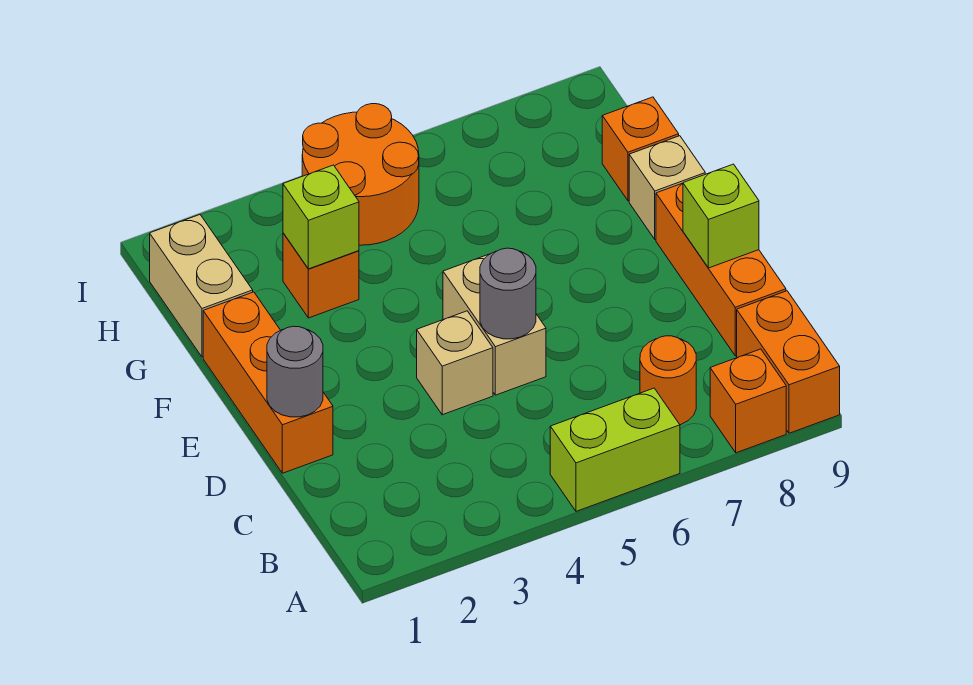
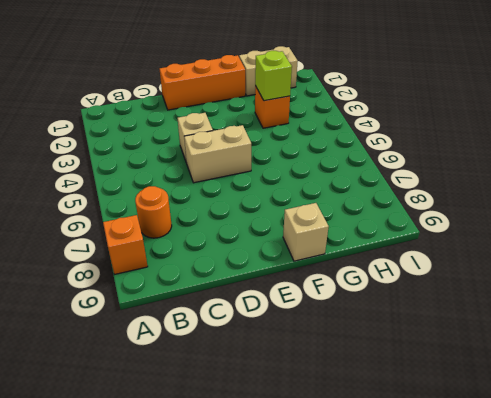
none -> lime brick A5:A6 level 1
none -> orange brick A9:B9 level 1
none -> orange brick C9:E9 level 1

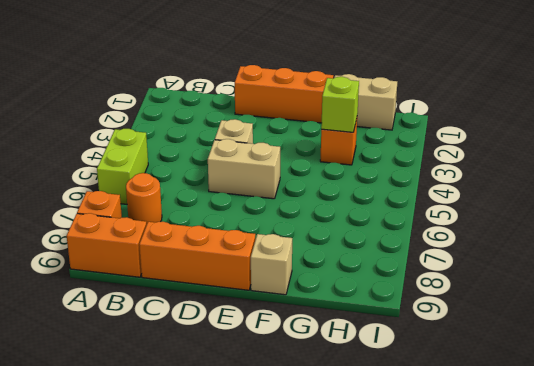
none -> orange brick G9 level 1
none -> orange round brick H4:I5 level 1
none -> grey round brick D1 level 2

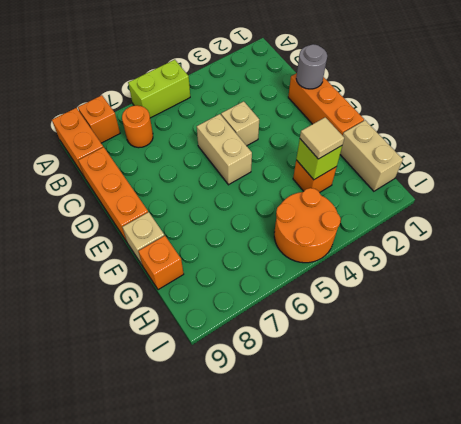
tan tile G3 level 3 -> none
none -> grey round brick D5 level 2
none -> lime brick D9 level 2

